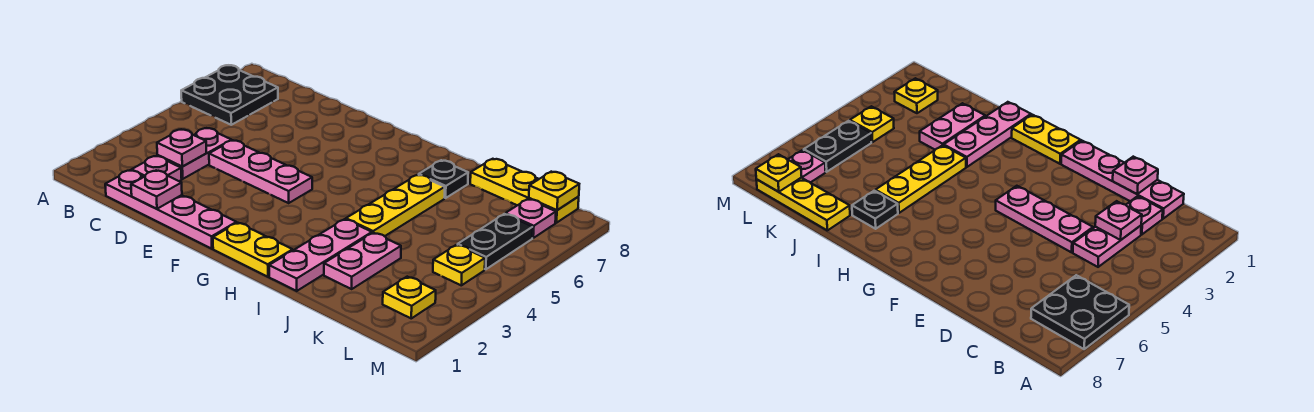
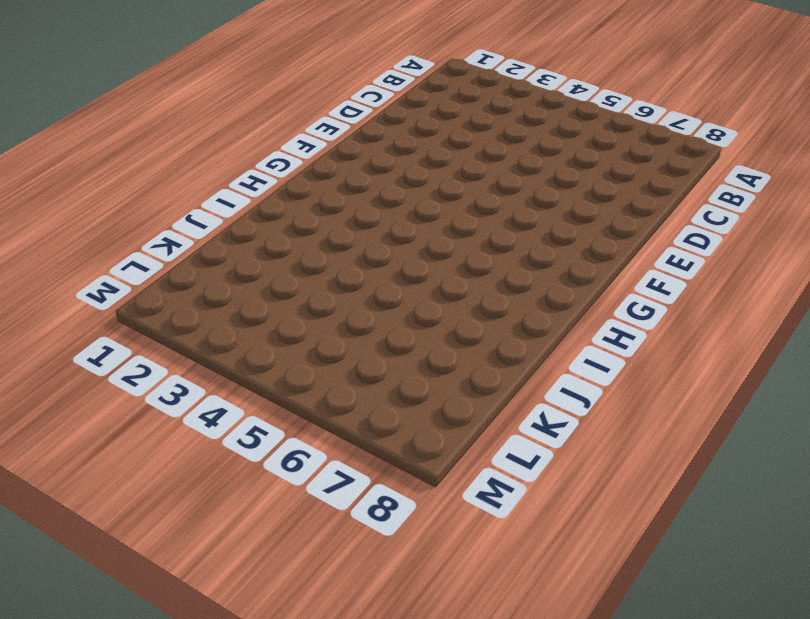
none -> black plate A6:B7 level 1
none -> pink plate C1:F1 level 1
none -> pink plate C2 level 1

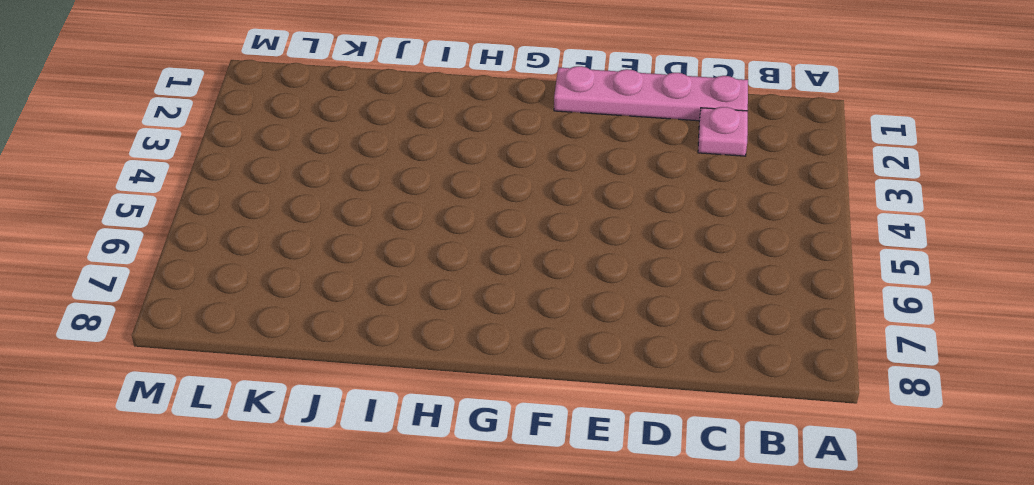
none -> black plate A6:B7 level 1
none -> pink plate C3:C4 level 1
none -> pink plate D4:F4 level 1

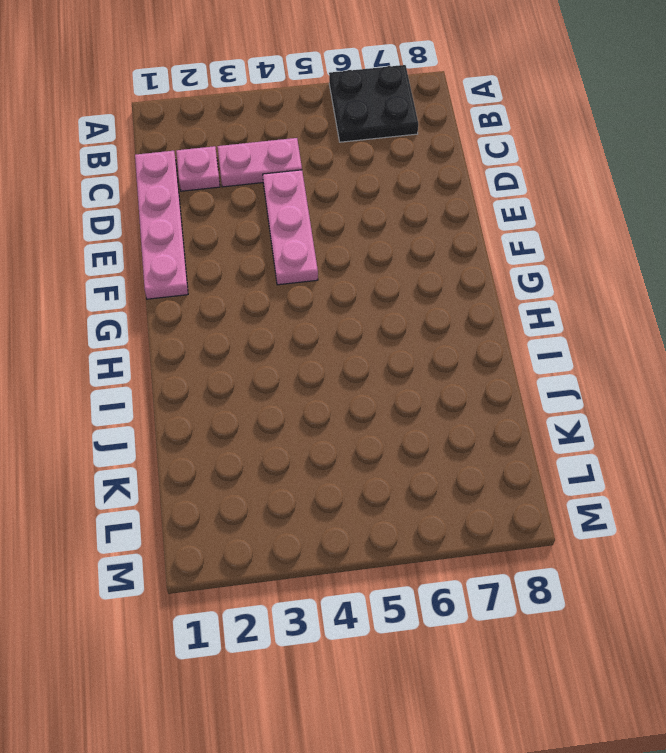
none -> yellow plate G1:H1 level 1
none -> pink plate I1:I3 level 1
none -> yellow plate I4:I6 level 1

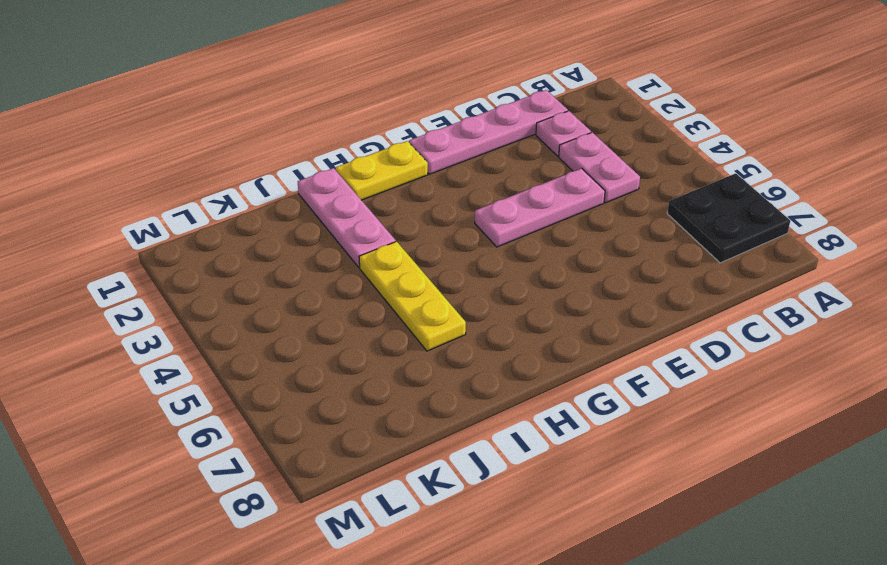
none -> black plate I7 level 1
none -> pink plate J2:J3 level 1
none -> yellow plate J8:L8 level 1

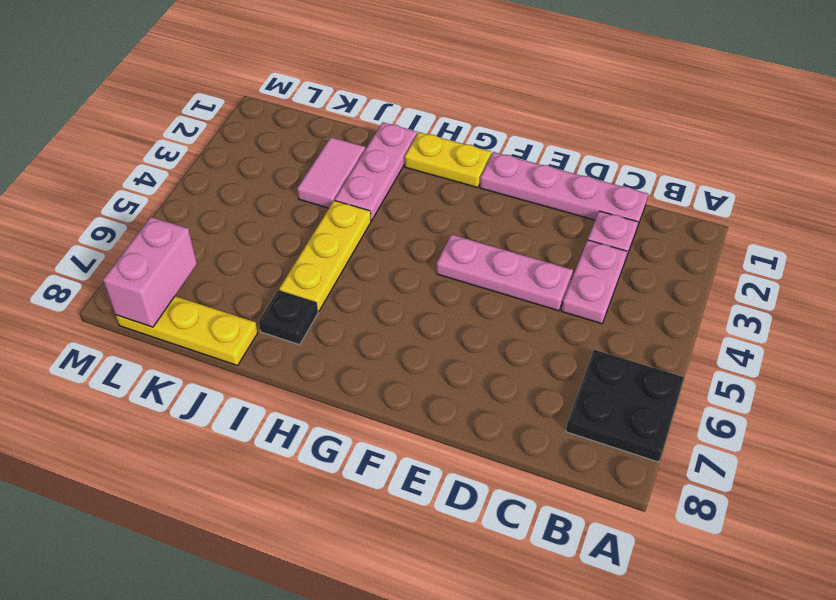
pink tile J2:J3 level 1 -> pink plate J2:J3 level 1
pink brick L7:L8 level 2 -> yellow plate L8 level 2
none -> yellow plate L2 level 1
none -> yellow plate L4 level 1
none -> black plate L5:L6 level 1

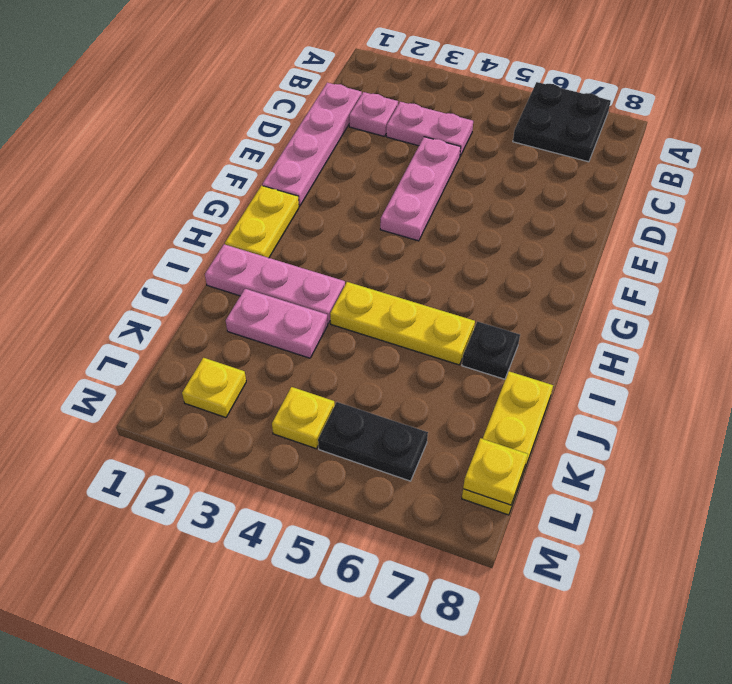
none -> pink plate L7 level 1
none -> pink plate C3 level 2
none -> pink plate D1 level 2

